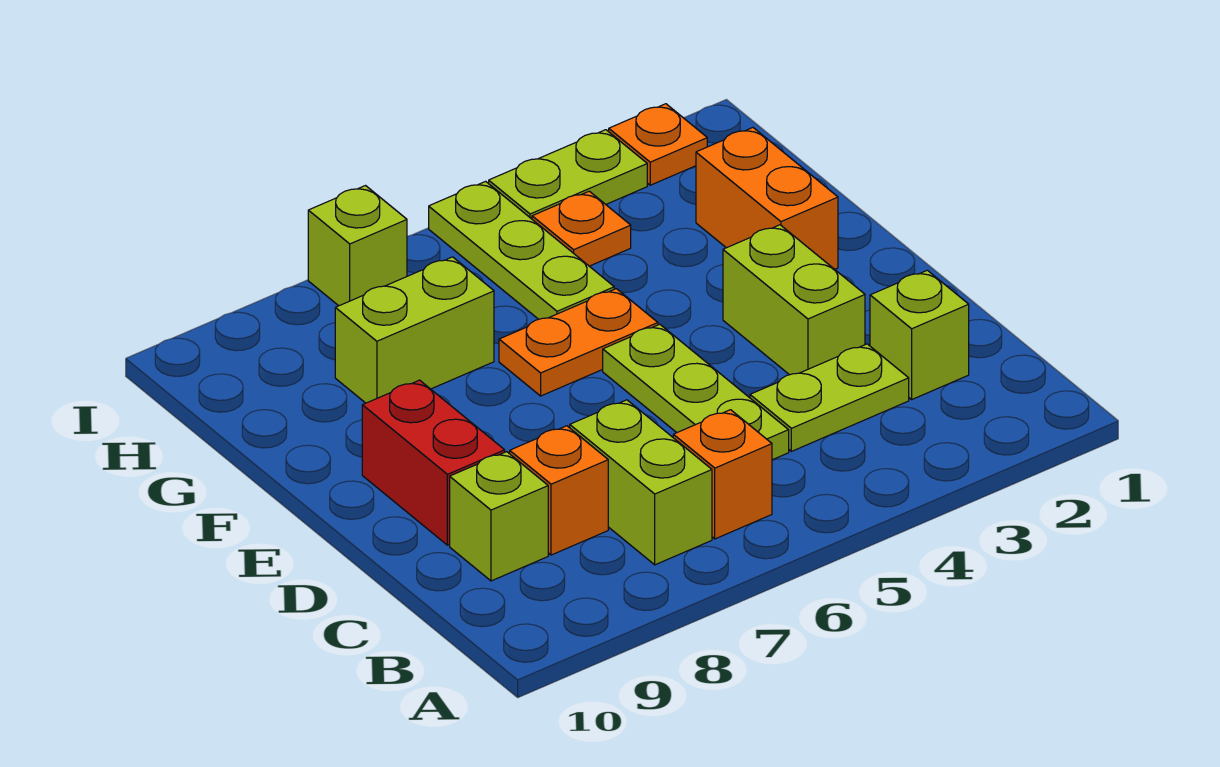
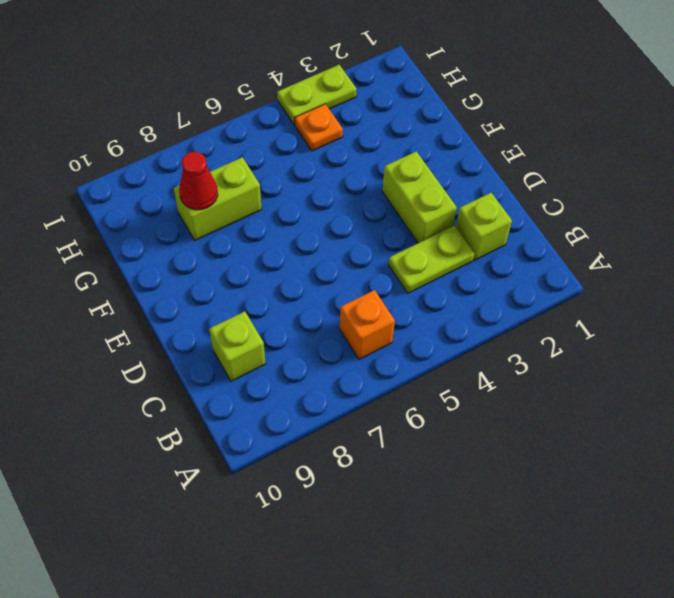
red cone G8 level 2 -> none
none -> lime brick B7:C7 level 1
none -> lime plate C5:E5 level 1
none -> orange brick C8 level 1

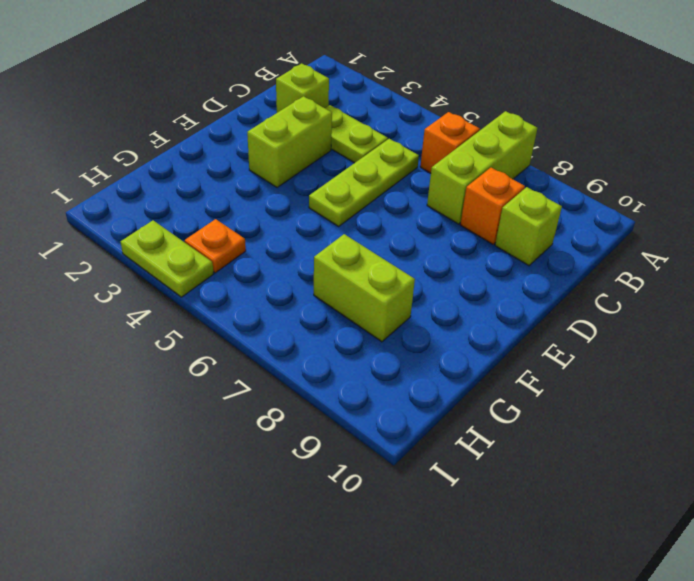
lime brick A7:C7 level 1 -> lime brick B7:C7 level 1
none -> red brick D9:E9 level 1
none -> orange brick F2:G2 level 1
none -> orange plate F5:F6 level 1

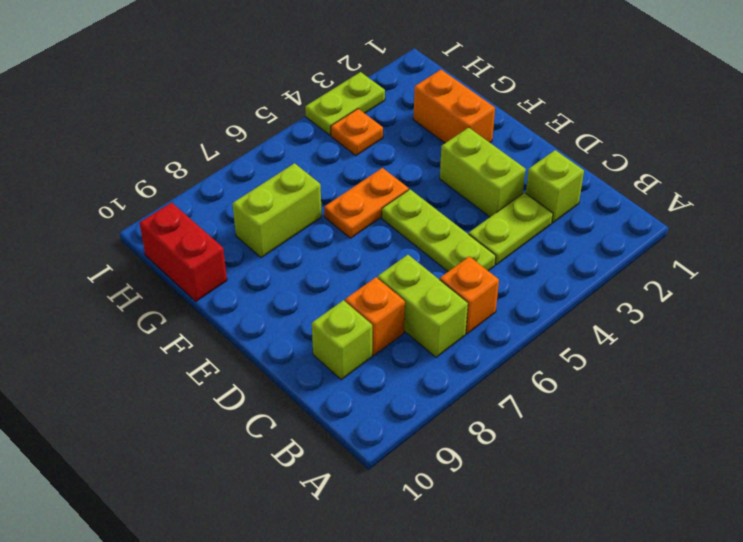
red brick G10:H10 level 1 -> red brick D9:E9 level 1
none -> lime plate G5:I5 level 1
none -> orange plate I2 level 1
none -> lime brick I7 level 1

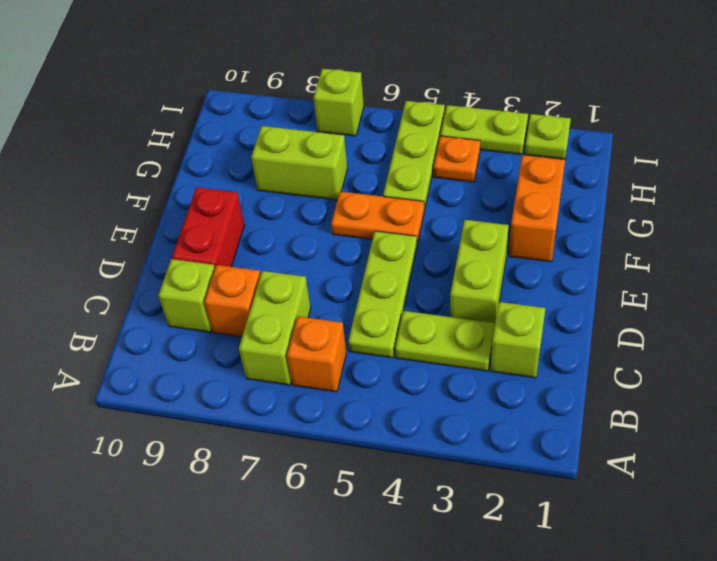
lime plate I2 level 1 -> orange plate I2 level 1

